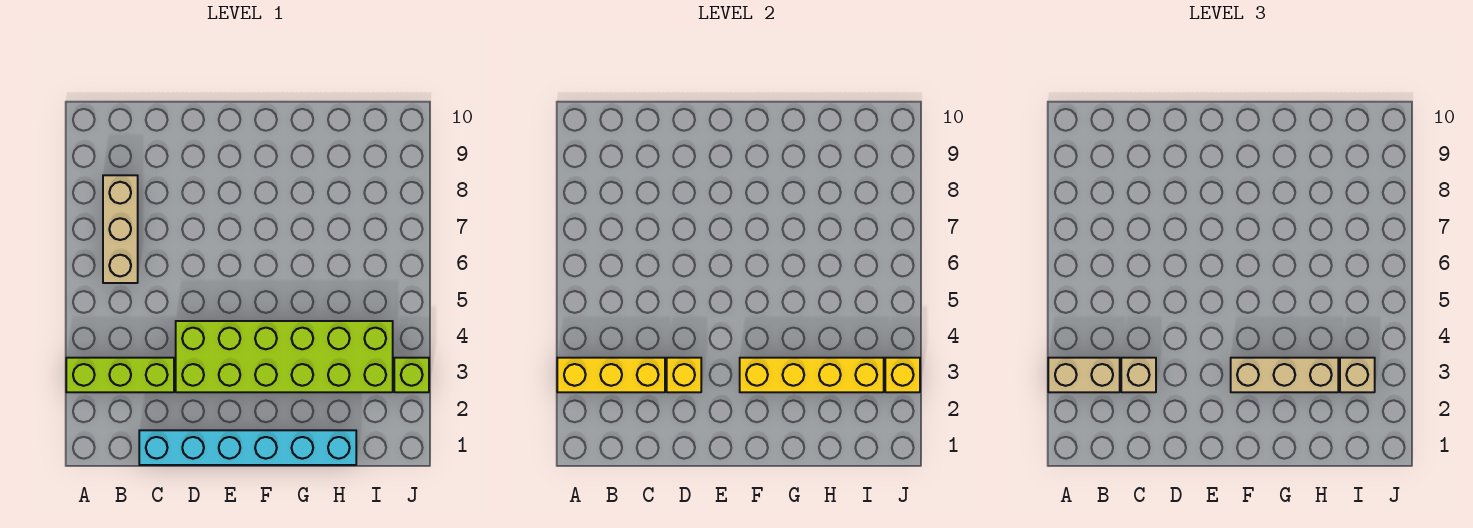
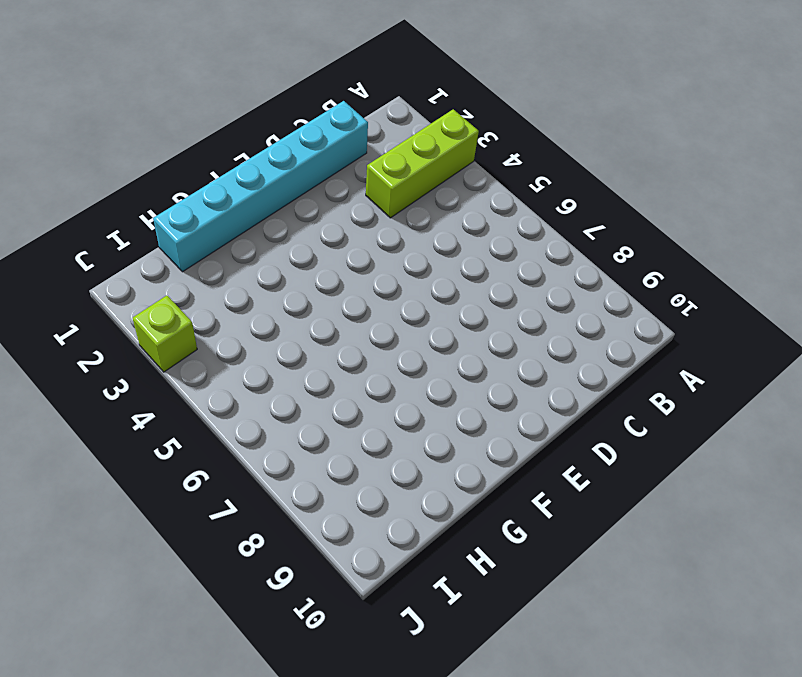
none -> tan brick B6:B8 level 1
none -> lime brick D3:I4 level 1
none -> yellow brick A3:C3 level 2

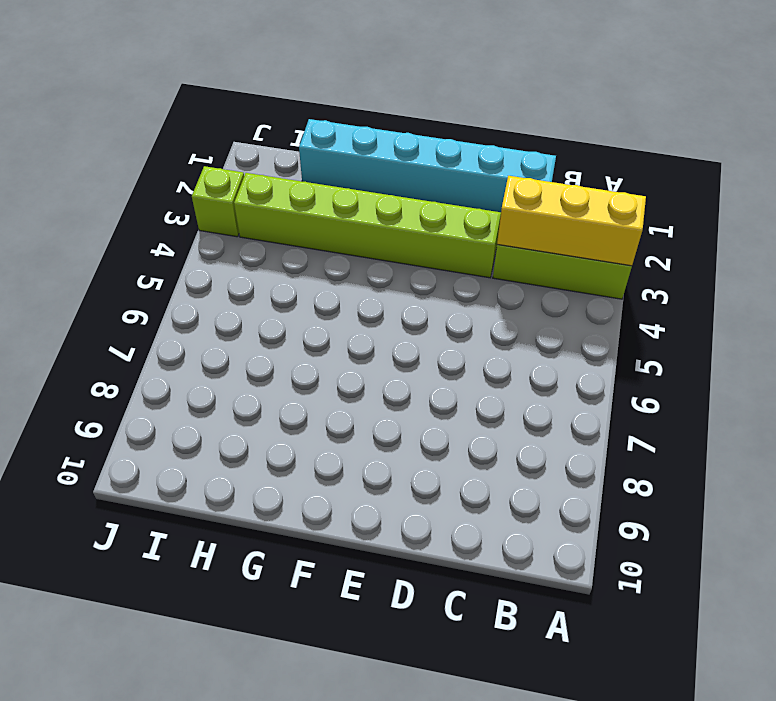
lime brick D3:I3 level 1 -> lime brick D3:I4 level 1
none -> tan brick B6:B8 level 1
none -> yellow brick D3 level 2
none -> yellow brick F3:I3 level 2

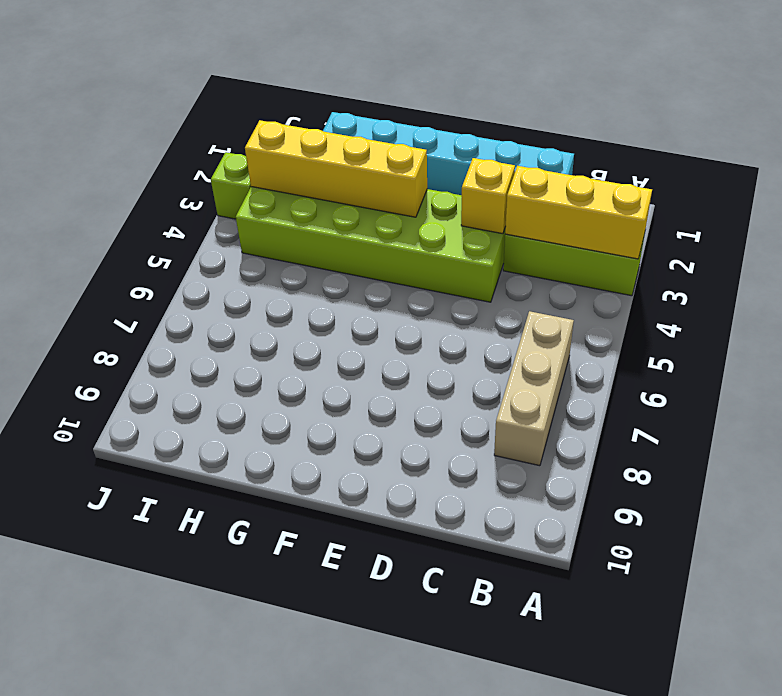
none -> yellow brick J3 level 2
none -> tan brick A3:B3 level 3
none -> tan brick C3 level 3

